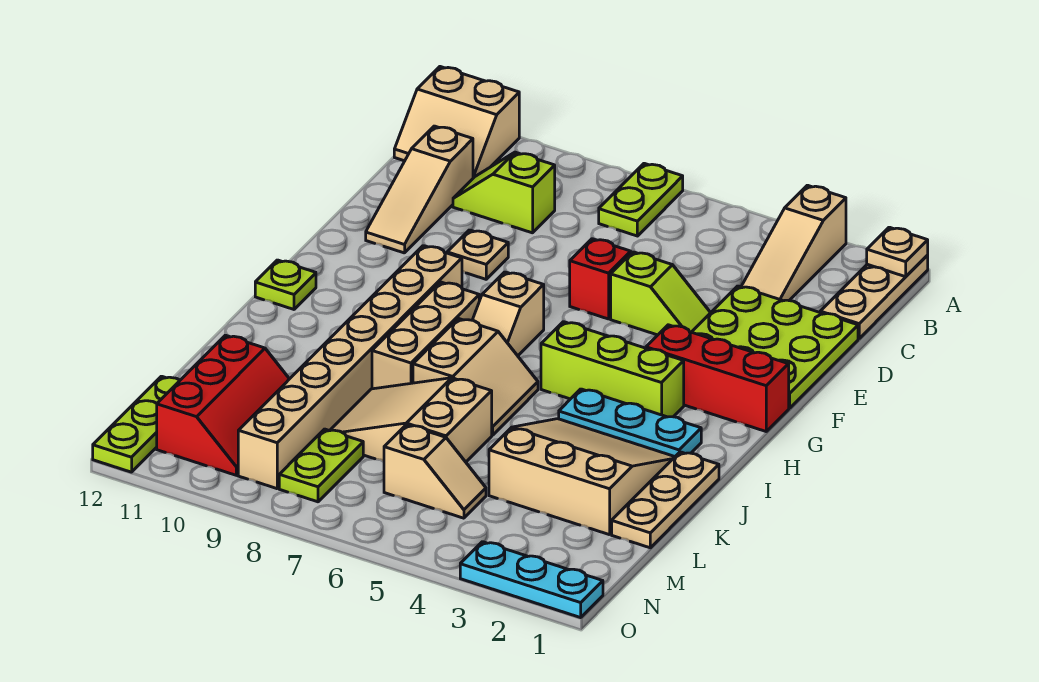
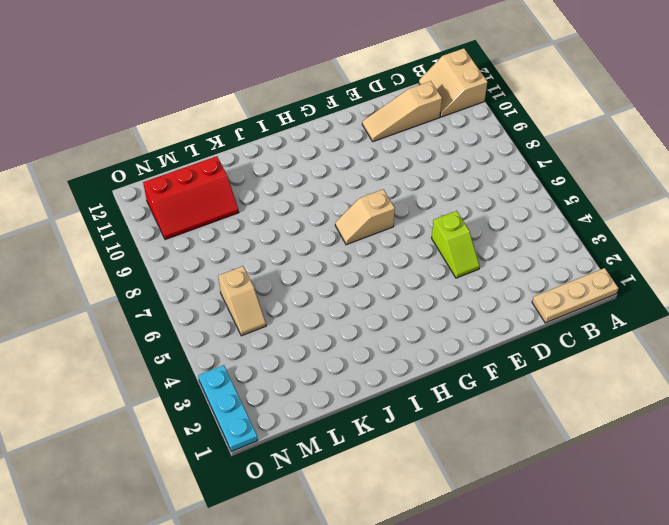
none -> tan slope A3:C3 level 1 top A
none -> lime plate A7:B7 level 1
none -> lime slope C9:C10 level 1 top 9

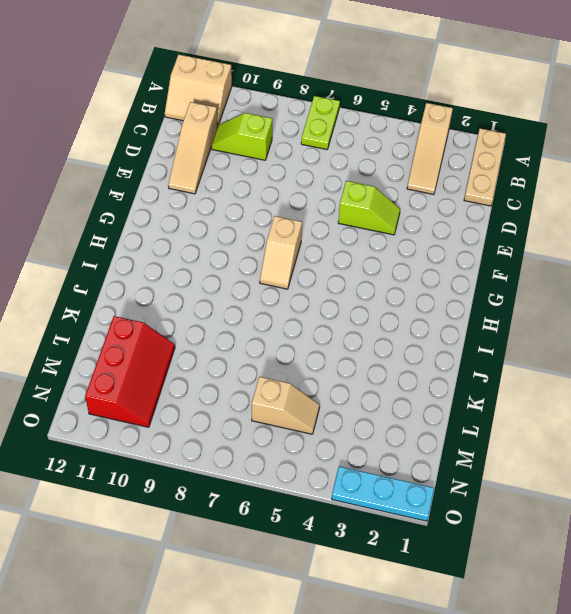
none -> lime plate D1:F3 level 1
none -> red brick E6 level 1
none -> tan plate E9 level 1

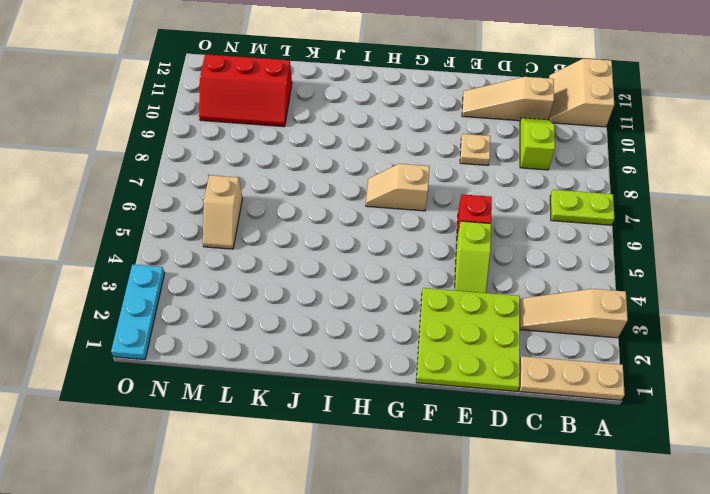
none -> red brick G1:G3 level 1
none -> tan brick G9:N9 level 1
none -> lime brick H3:H5 level 1

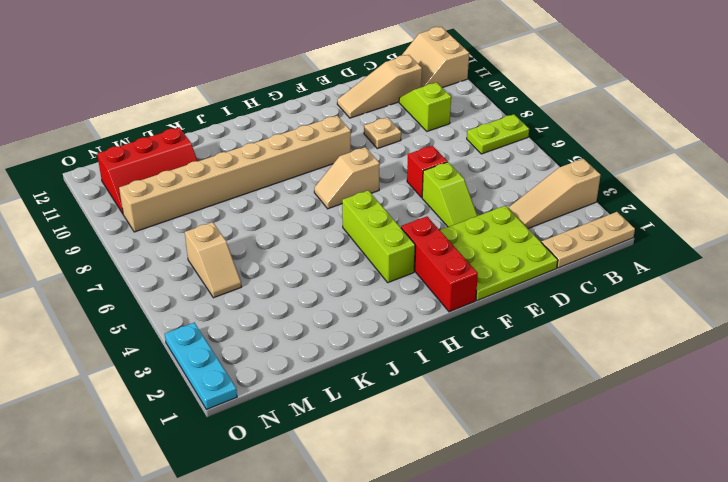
none -> tan brick H8:J8 level 1
none -> lime plate H12 level 1
none -> cyan plate I2:I4 level 1

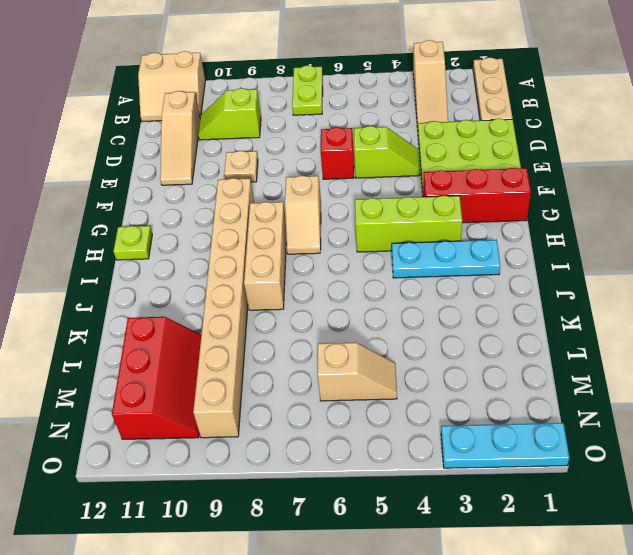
none -> tan slope I6:J7 level 1 top 7
none -> tan plate J1:L1 level 1
none -> tan slope J2:L4 level 1 top L

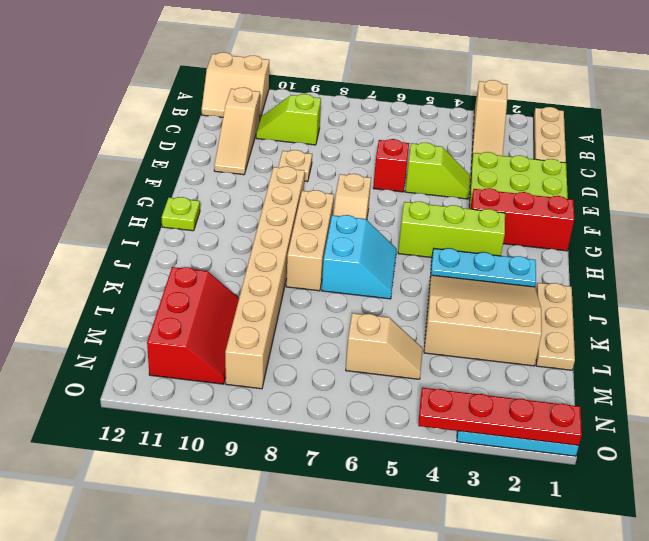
cyan slope I6:J7 level 1 top 7 -> tan slope I6:J7 level 1 top 7
red plate O1:O4 level 2 -> none
none -> lime plate A7:B7 level 1
none -> tan slope K6:L8 level 1 top 6
none -> lime plate M8:N8 level 1

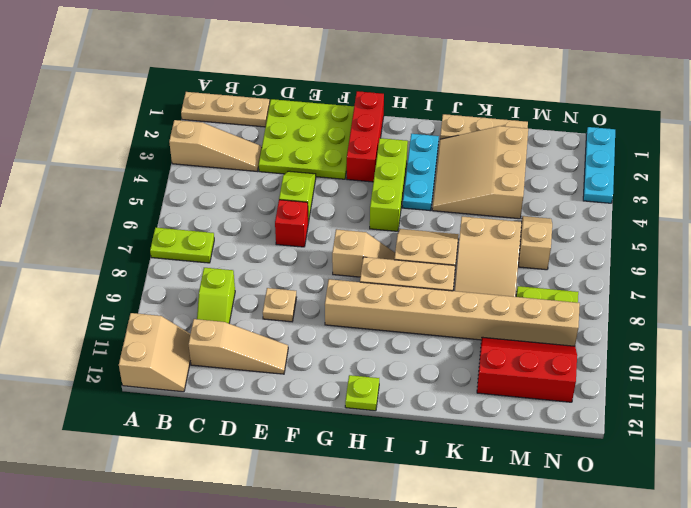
none -> lime plate M12:O12 level 1
none -> tan plate A1 level 2

